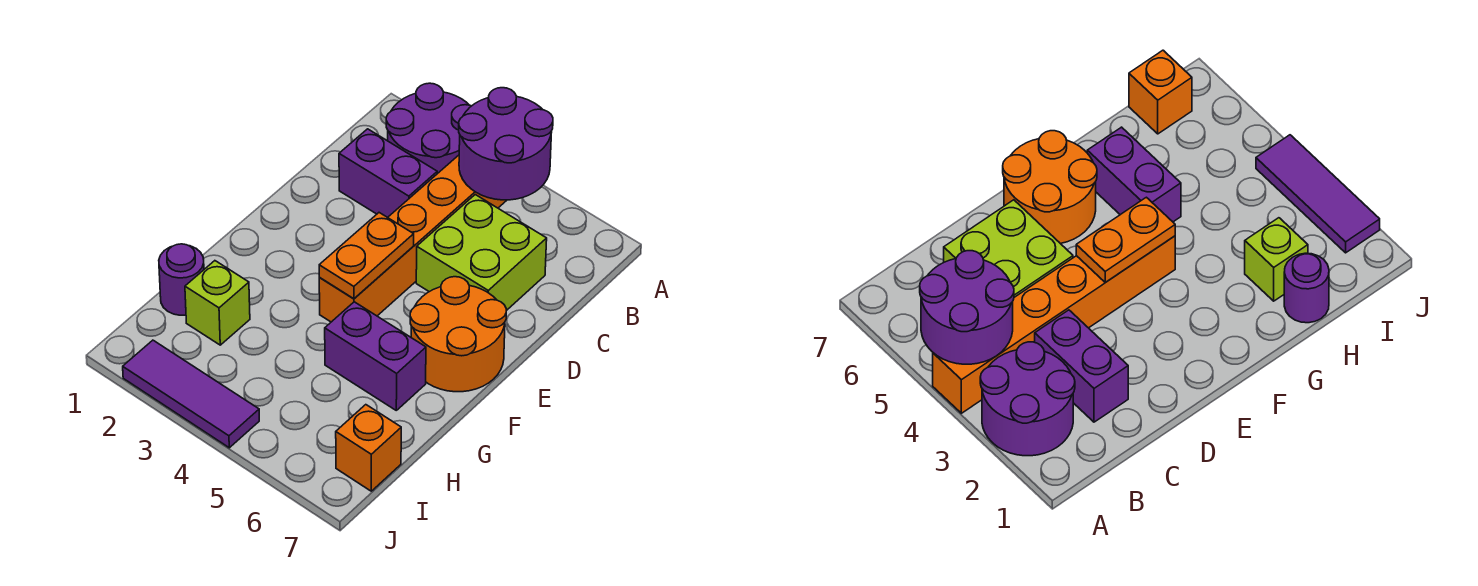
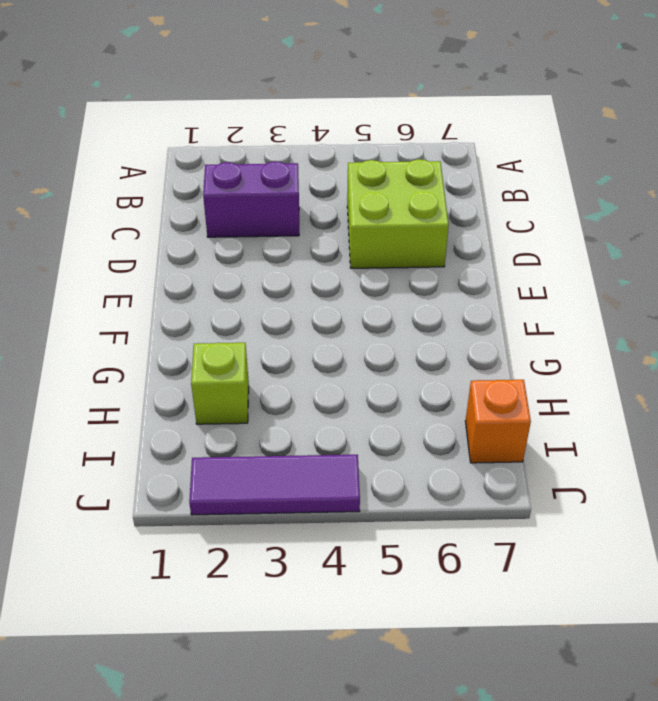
none -> purple round brick A2:B3 level 1
none -> orange brick A4:F4 level 1
none -> orange round brick E6:F7 level 1

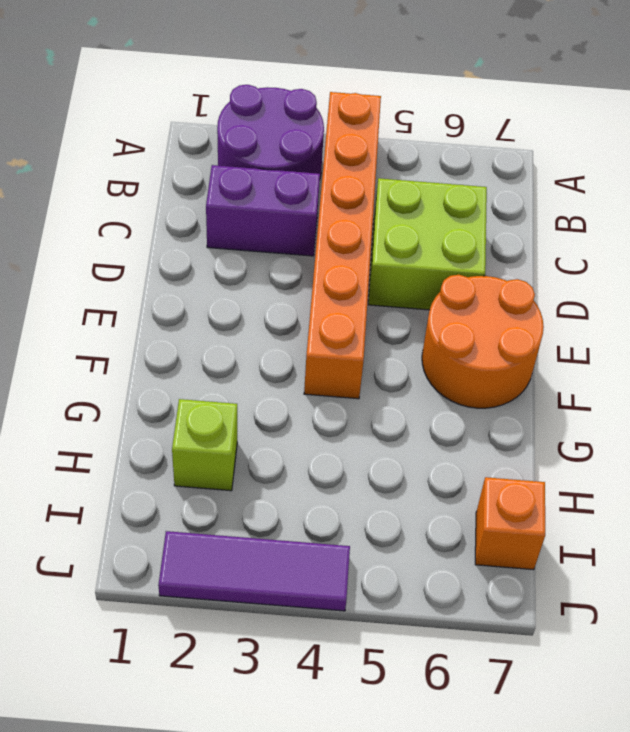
none -> purple brick G5:G6 level 1
none -> purple round brick H1 level 1
none -> purple round brick A4:B5 level 2

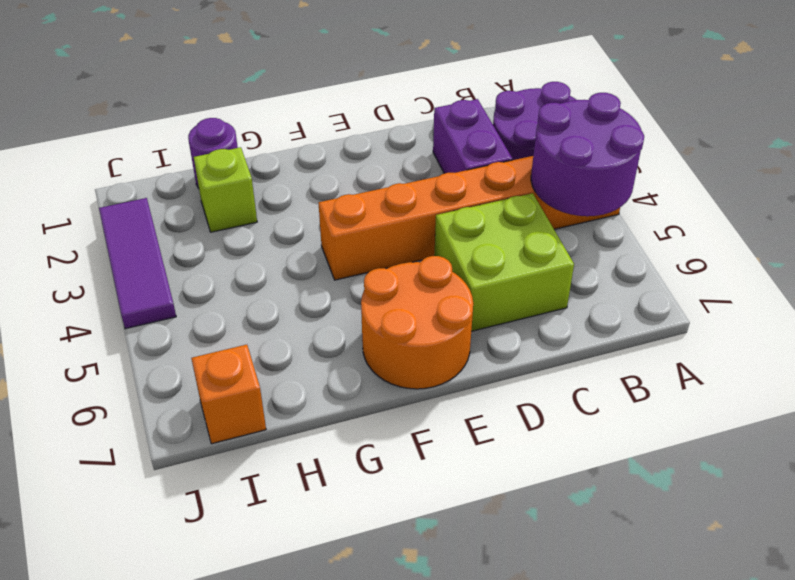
none -> purple brick G5:G6 level 1
none -> orange plate E4:F4 level 2

